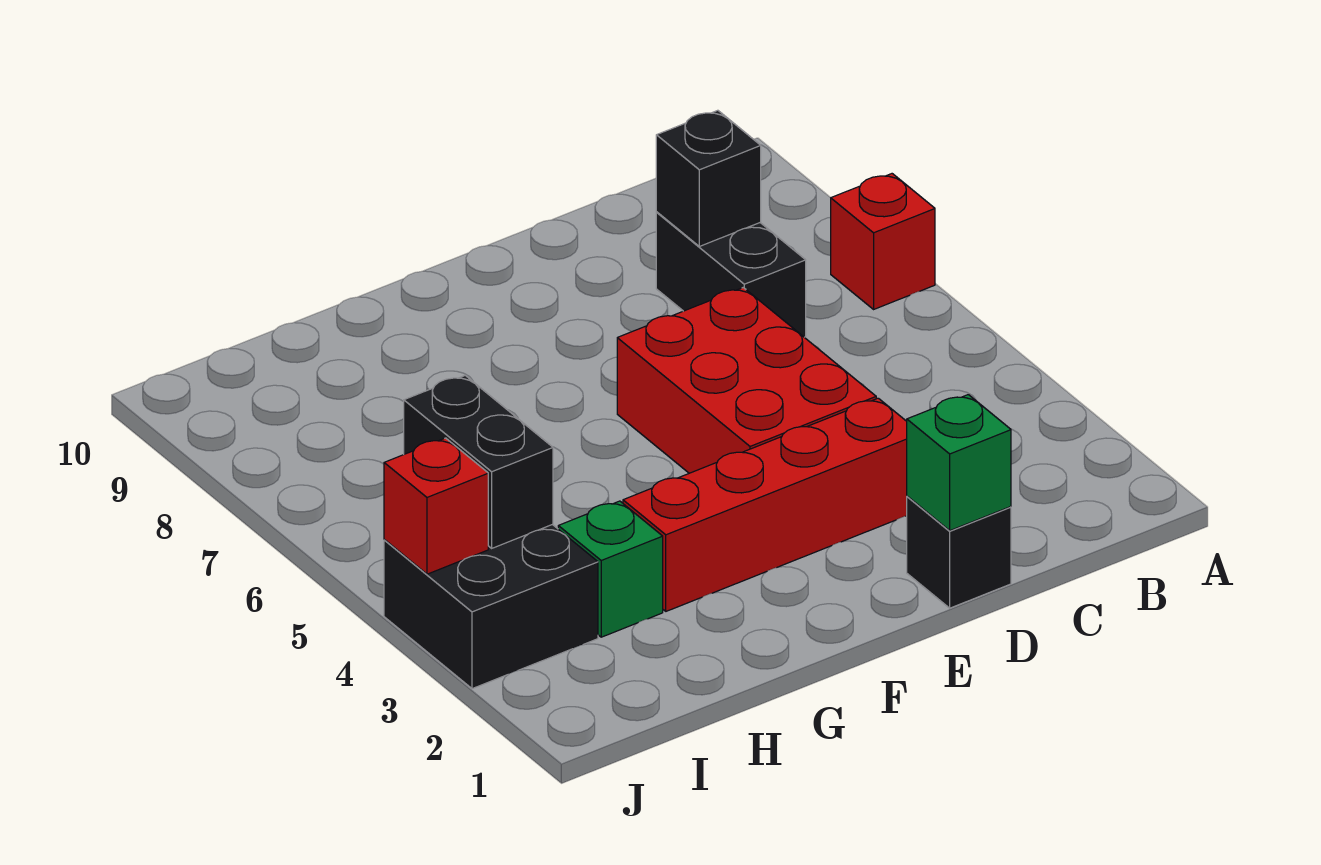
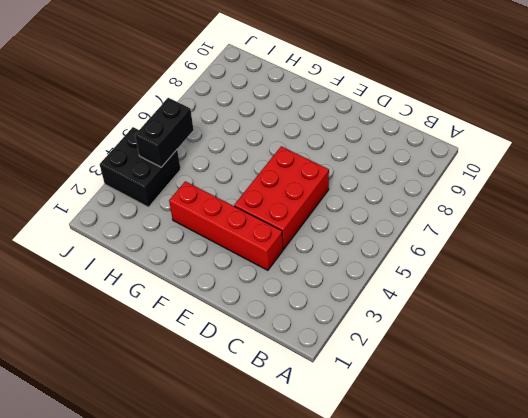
none -> red brick A7 level 1
none -> black brick C7:C8 level 1

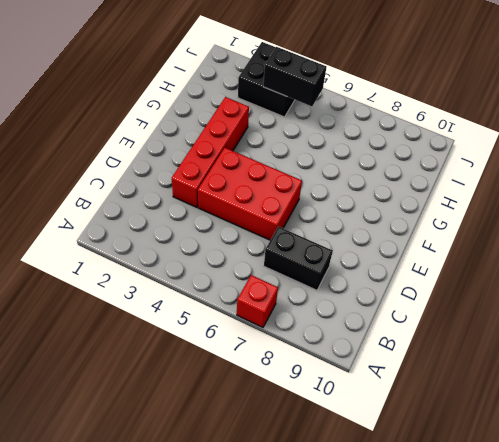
none -> black brick D1 level 1
none -> green brick H3 level 1

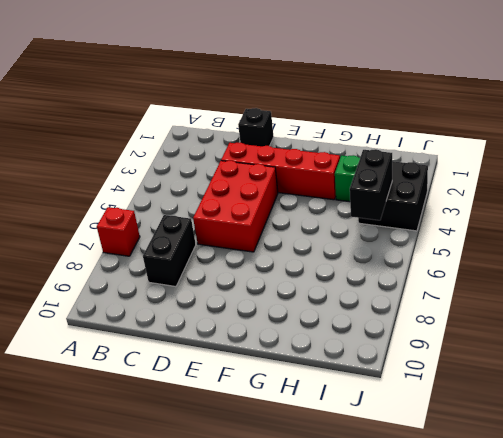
none -> black brick C8 level 2
none -> green brick D1 level 2

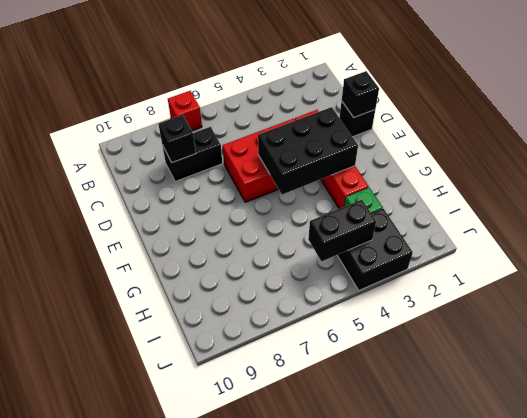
black brick D1 level 2 -> green brick D1 level 2
black brick E3:F5 level 2 -> none
none -> red brick J4 level 2

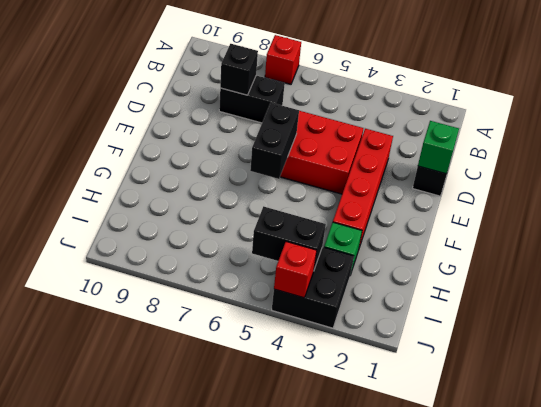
black brick E6:F6 level 2 -> none

